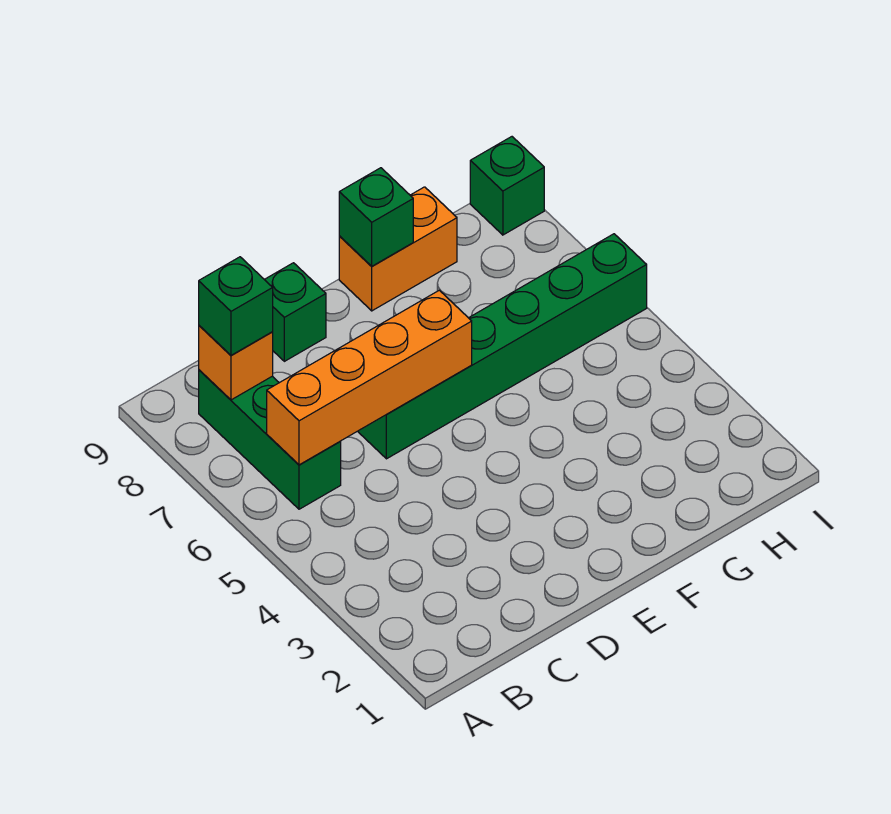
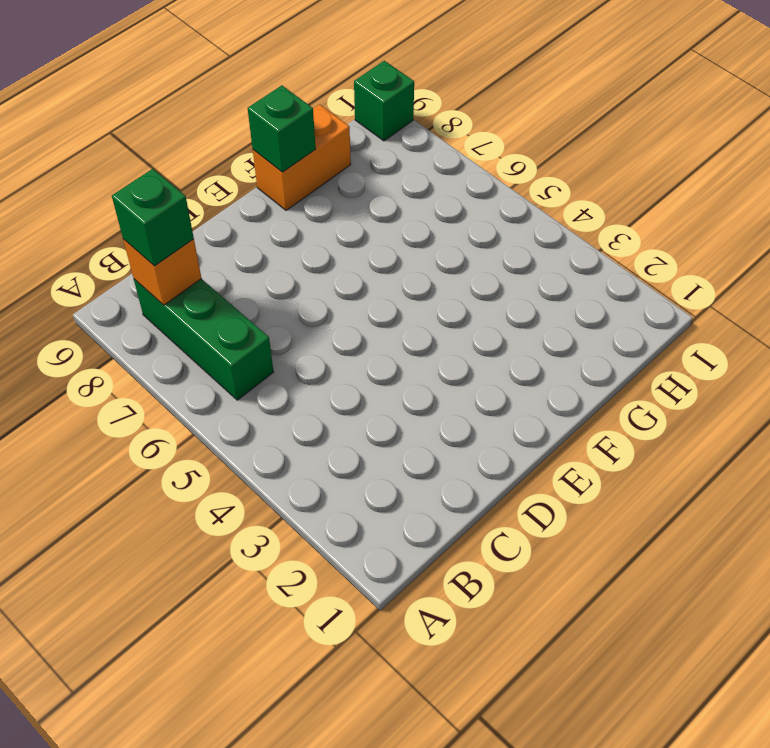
none -> green brick D6:I6 level 1
none -> green brick D9 level 1

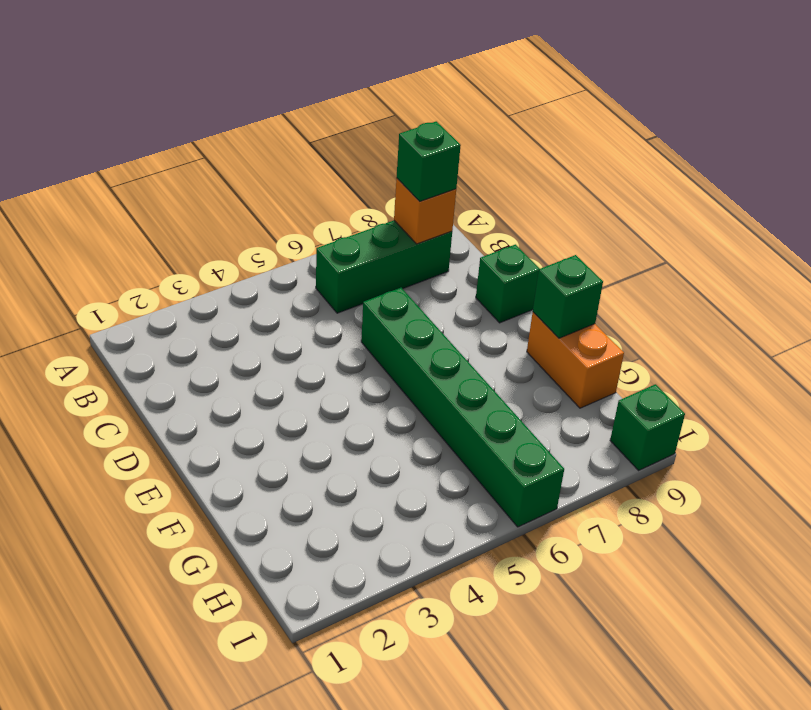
none -> orange brick B6:E6 level 2

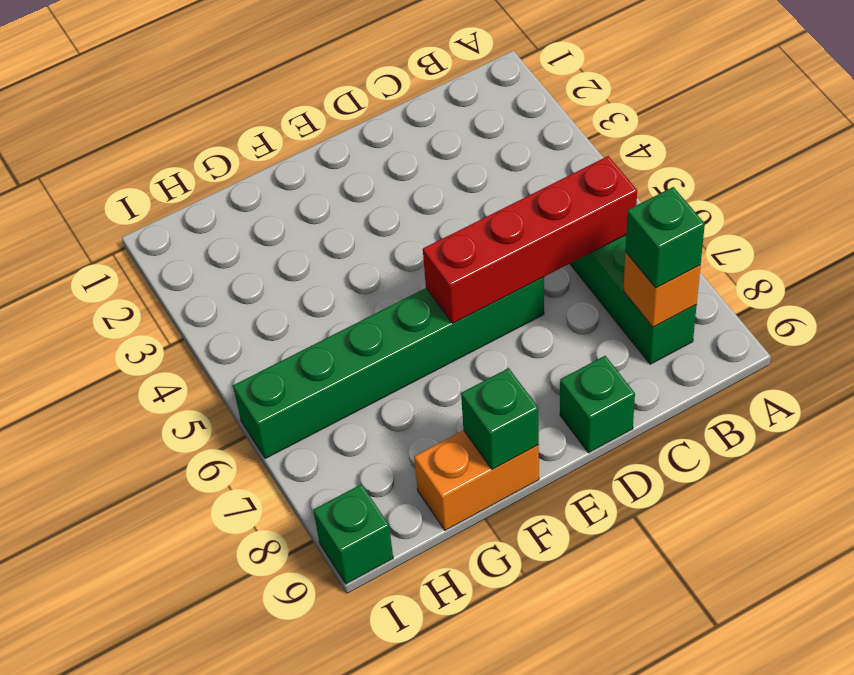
red brick B6:E6 level 2 -> orange brick B6:E6 level 2

